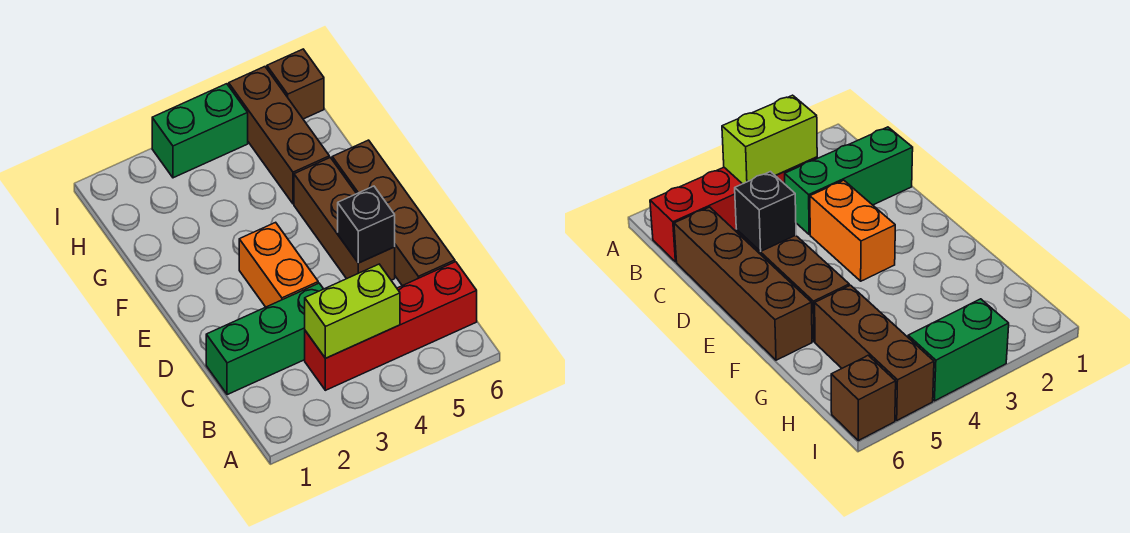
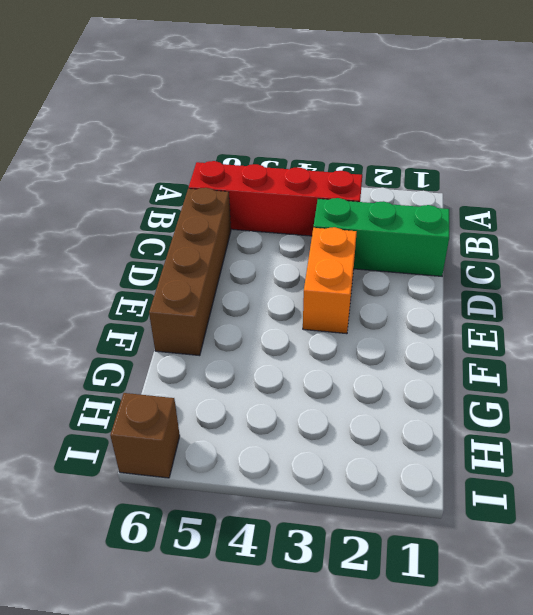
none -> brown brick D5:F5 level 1
none -> brown brick G5:I5 level 1

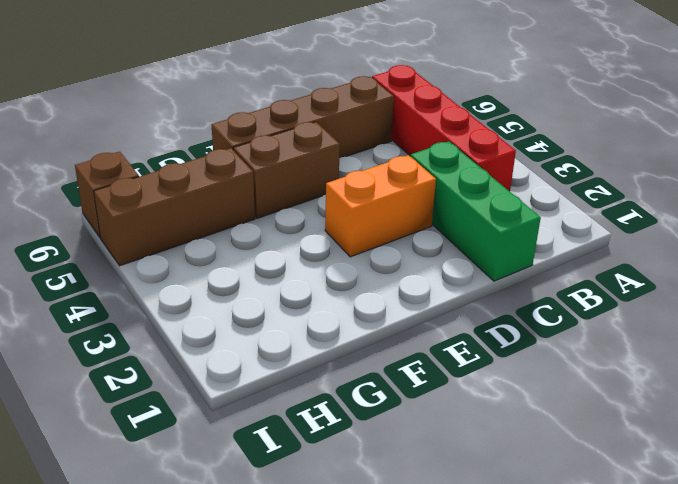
brown brick E5:F5 level 1 -> brown brick D5:F5 level 1
none -> green brick I3:I4 level 1
none -> lime brick B3:B4 level 2

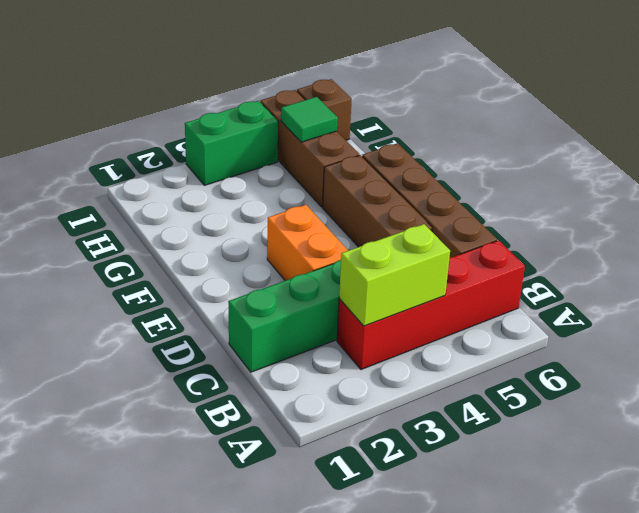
green tile H5 level 2 -> none
none -> black brick D5 level 2

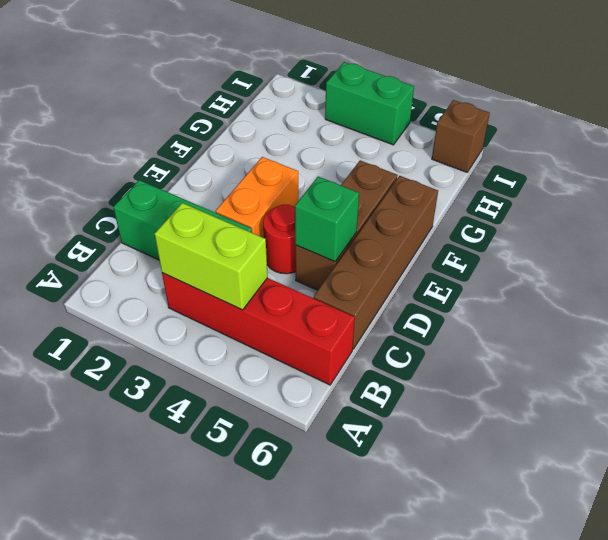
red round brick D4 level 1 -> none
green brick D5 level 2 -> black brick D5 level 2
none -> brown brick G5:I5 level 1

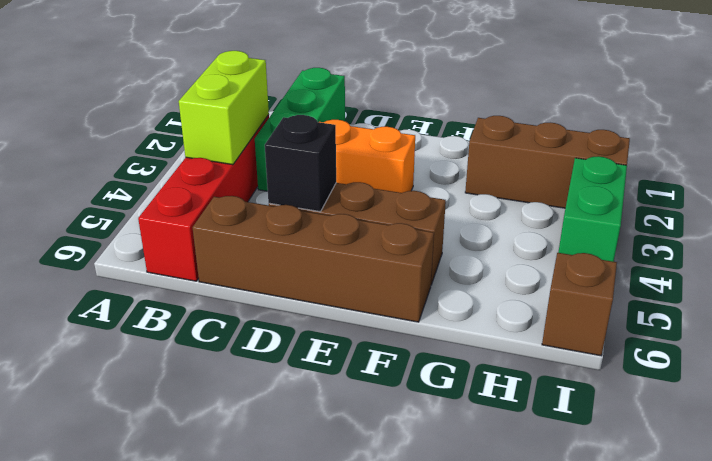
brown brick G2:I2 level 1 -> brown brick G5:I5 level 1

